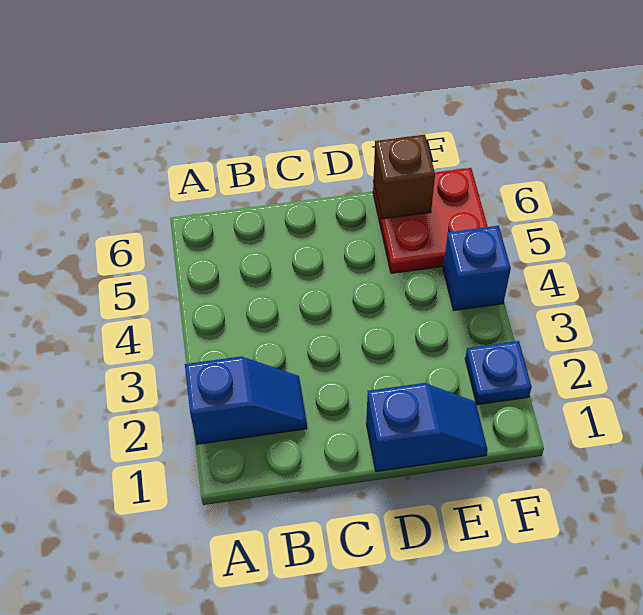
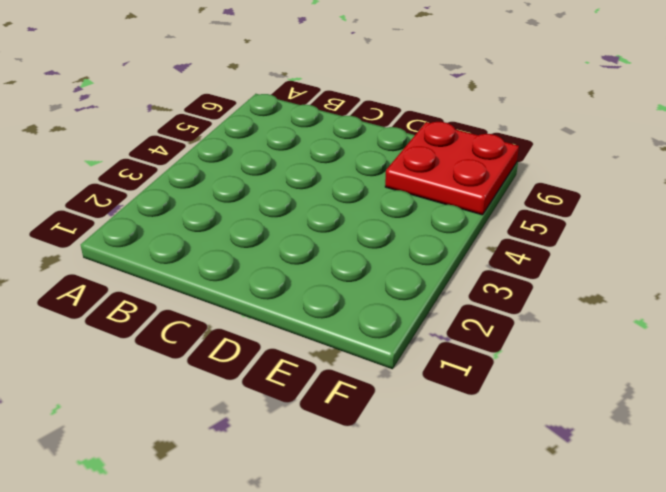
none -> blue slope A2:B2 level 1 top A
none -> blue slope D1:E1 level 1 top D

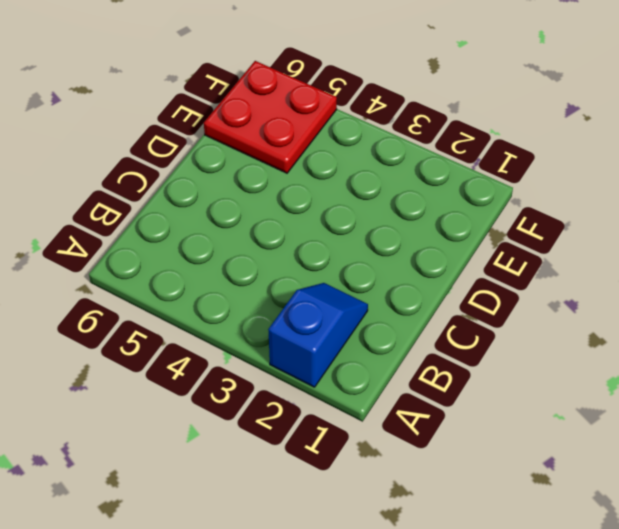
none -> blue slope D1:E1 level 1 top D
none -> blue plate F2 level 1

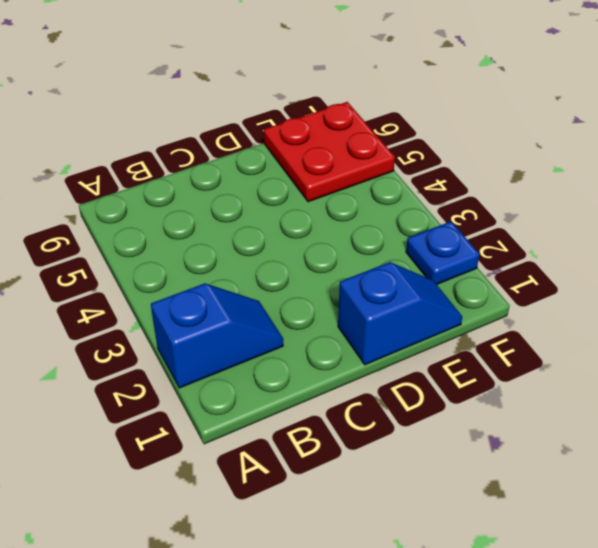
none -> blue brick F4 level 1
none -> brown brick E6 level 2

